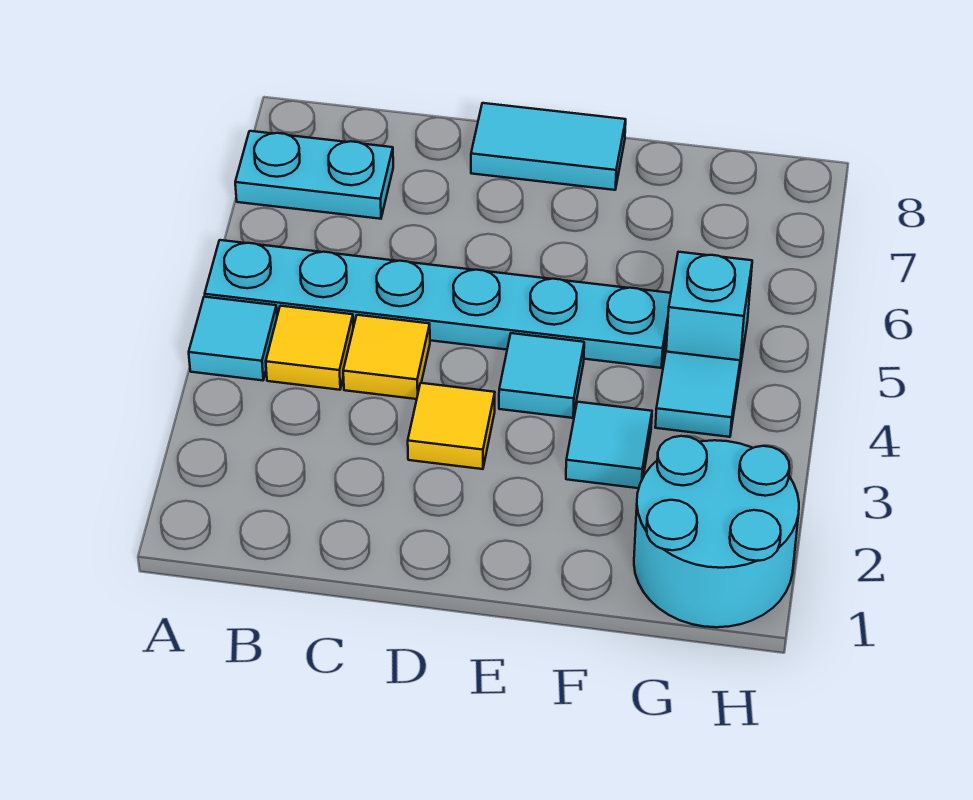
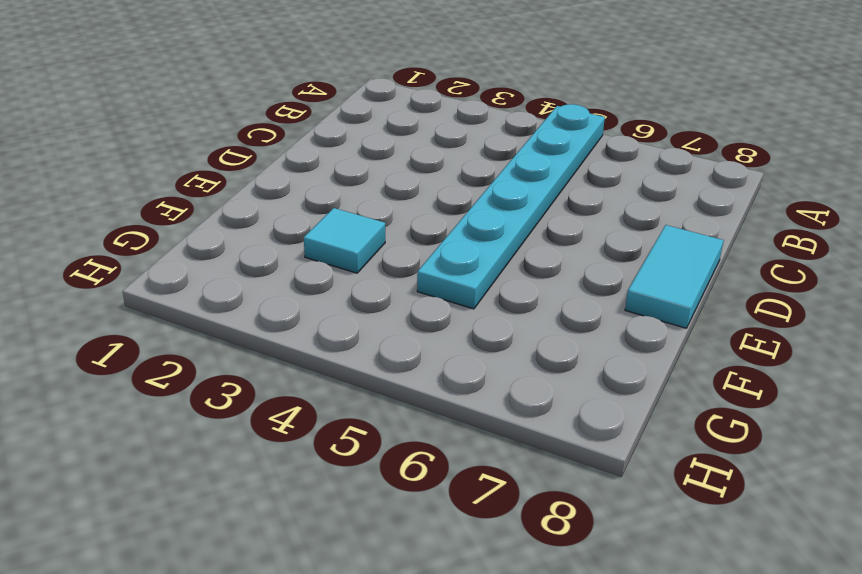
none -> cyan tile A4 level 1
none -> cyan plate A7:B7 level 1
none -> yellow tile B4 level 1

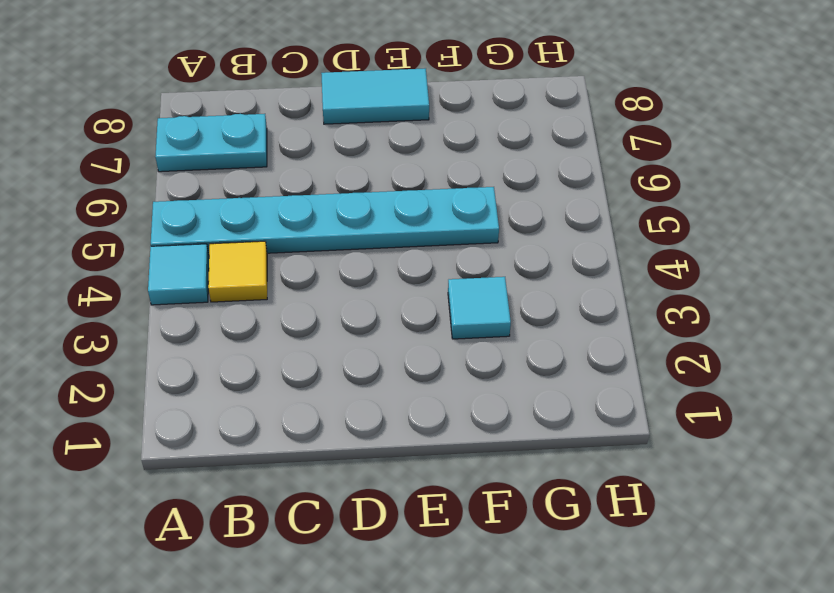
none -> yellow tile C4 level 1
none -> yellow tile D3 level 1
none -> cyan tile E4 level 1

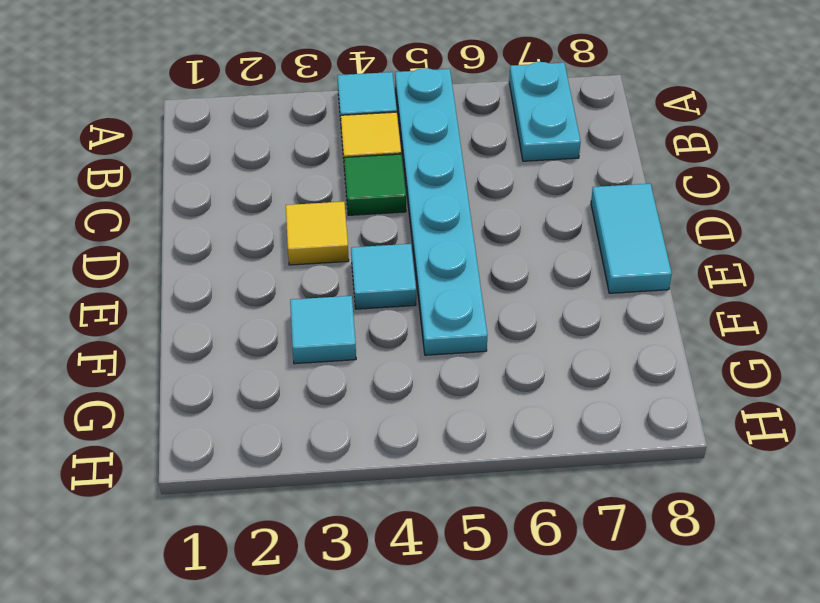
green tile C4 level 1 -> yellow tile C4 level 1
none -> cyan round brick G1:H2 level 1
none -> cyan tile G4 level 1
none -> cyan brick G5 level 1

